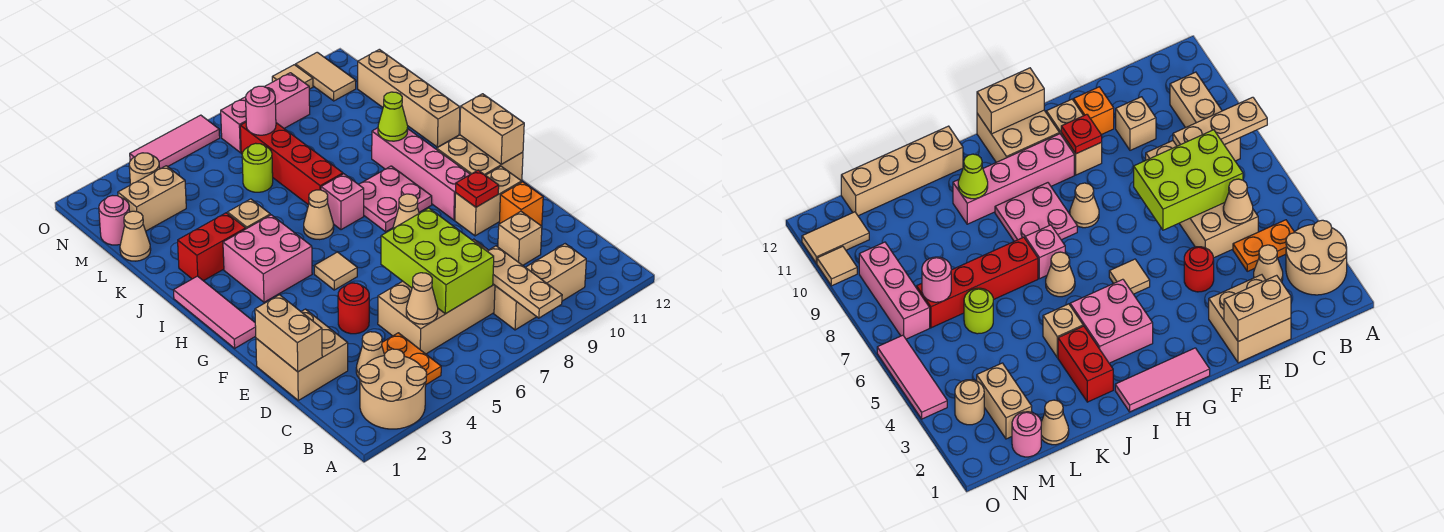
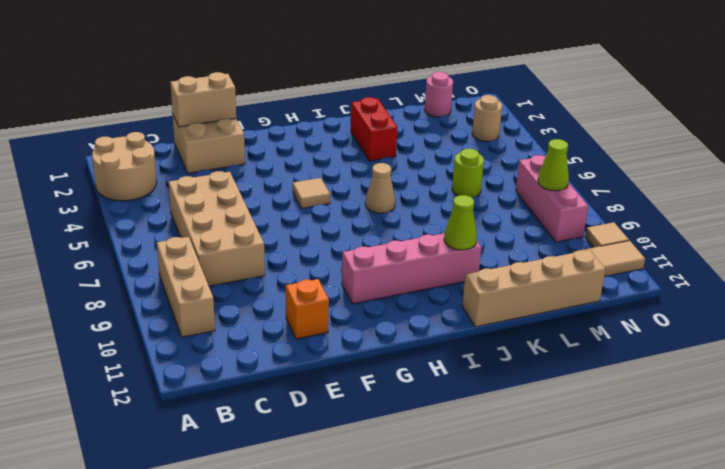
lime cone N8 level 2 -> none
none -> orange plate B4:C4 level 1
none -> tan cone C3 level 1
none -> tan brick D10 level 1
none -> red round brick E4 level 1

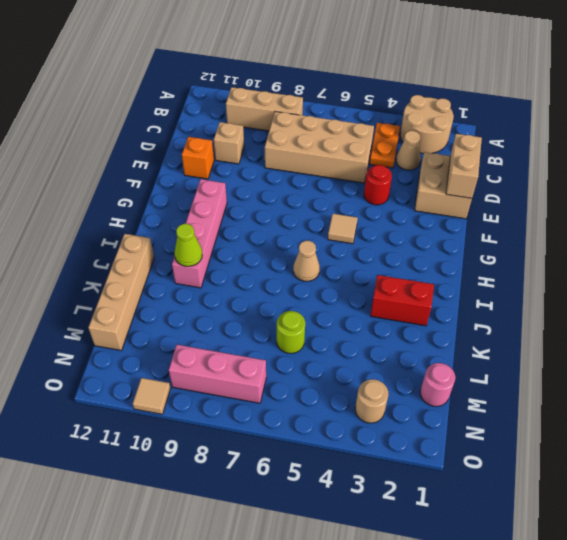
none -> tan brick F10:F11 level 1
none -> pink tile G1:I1 level 1
none -> tan cone G8 level 1
none -> tan brick G11:H12 level 1

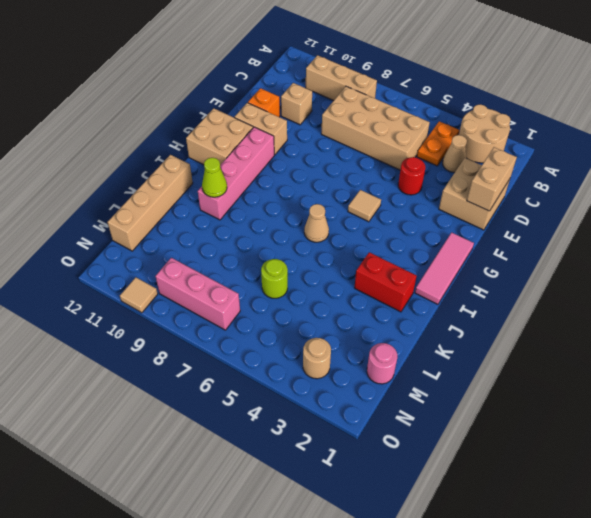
none -> tan cone G8 level 1
none -> pink brick H3:I4 level 1
none -> pink plate H8:I9 level 1
none -> pink brick I7 level 1

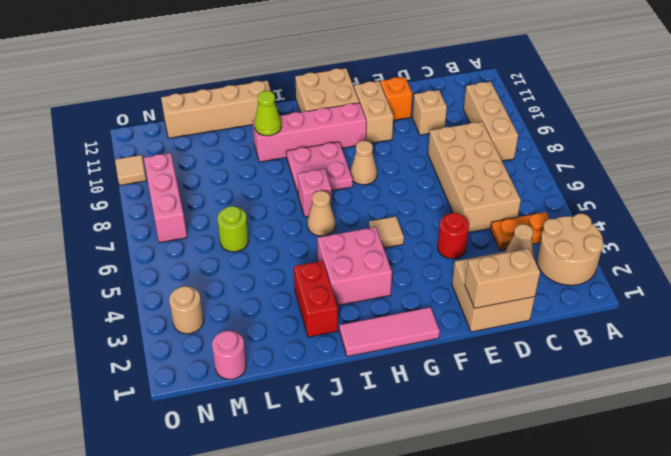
none -> tan brick J4 level 1
none -> red brick J7:M7 level 1
none -> tan cone L1 level 1
none -> tan brick M2:M3 level 1

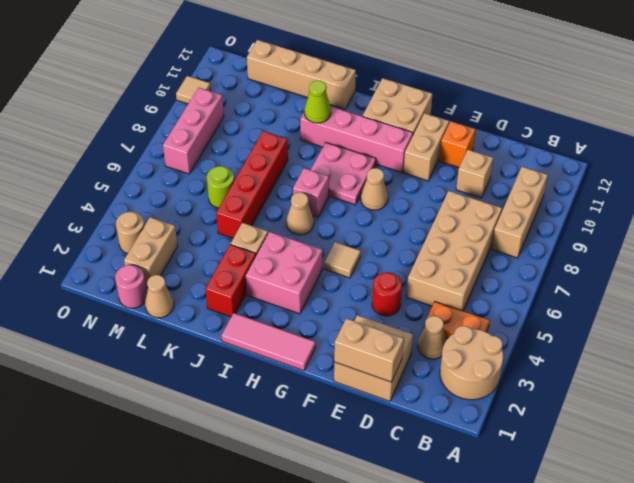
red brick K5:K8 level 1 -> red brick J7:M7 level 1
none -> tan tile N11:O11 level 1
none -> pink tile O4:O6 level 1
none -> tan plate A8:C8 level 2
none -> tan cone C5 level 2

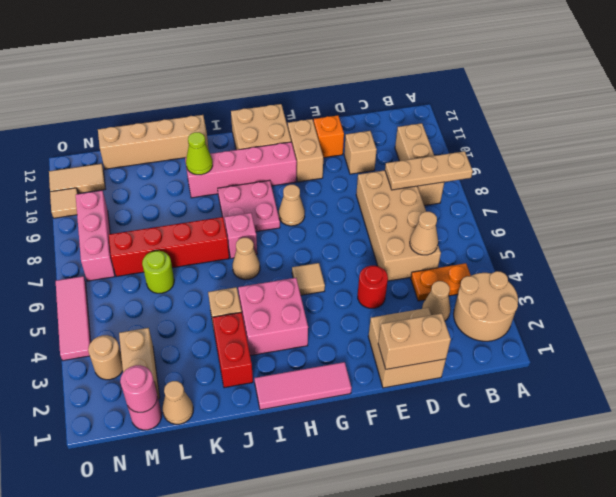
pink round brick M1 level 2 -> pink round brick M7 level 2
none -> lime brick C6:E7 level 2
none -> red plate F10 level 2
none -> tan brick G12:H12 level 2

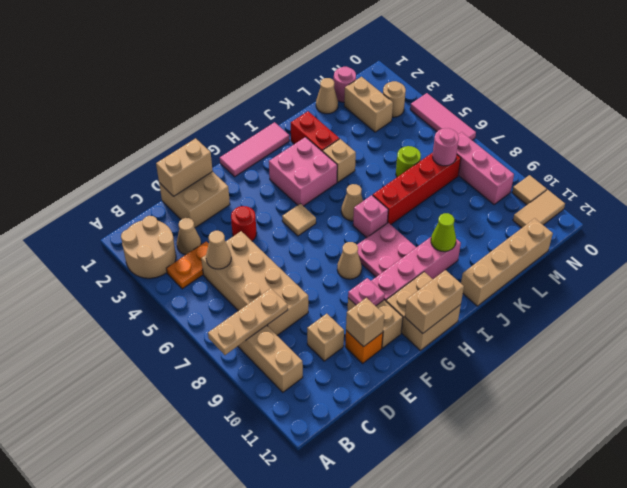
tan brick E11 level 2 -> none
pink plate F10 level 2 -> red plate F10 level 2
none -> lime brick C6:E7 level 2

